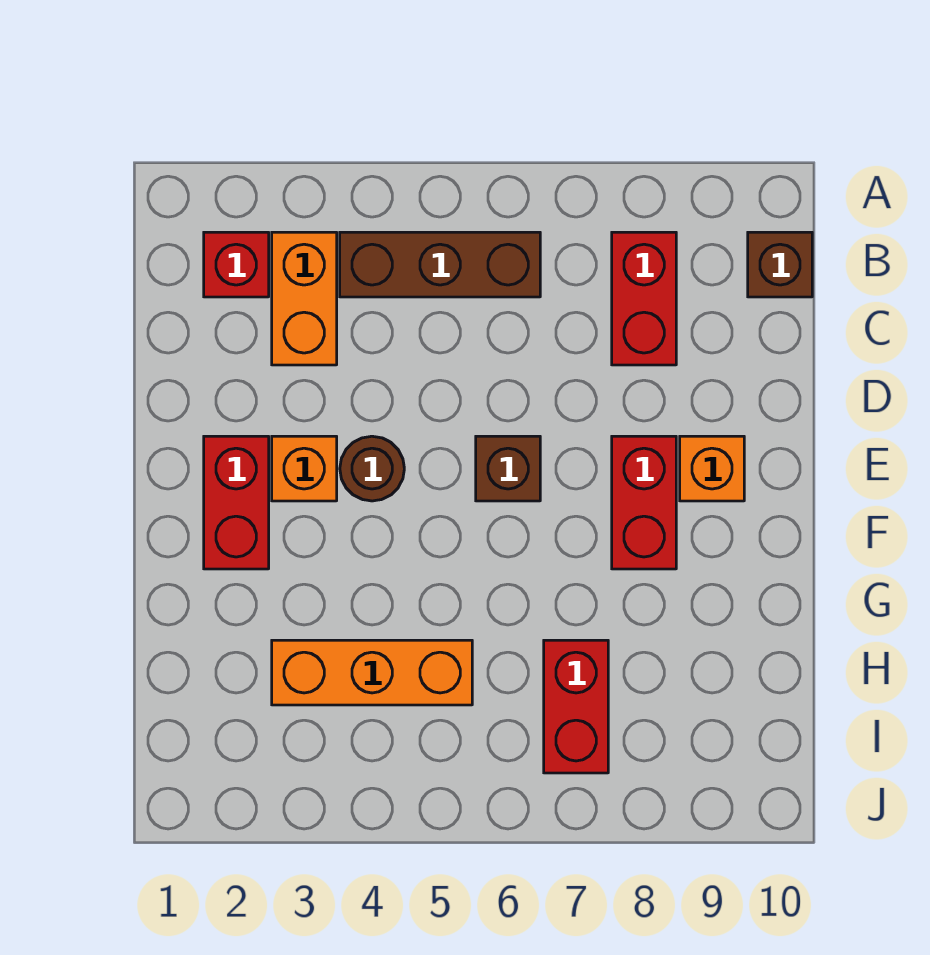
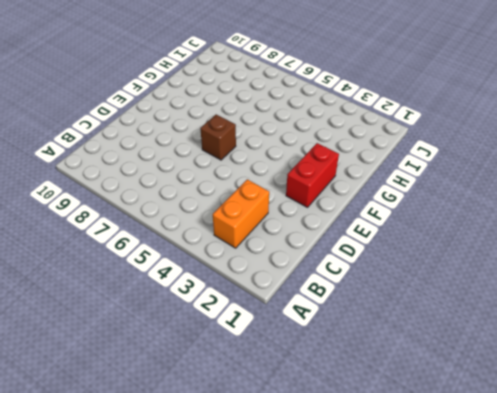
none -> red brick B2 level 1
none -> brown brick B4:B6 level 1
none -> red brick B8:C8 level 1

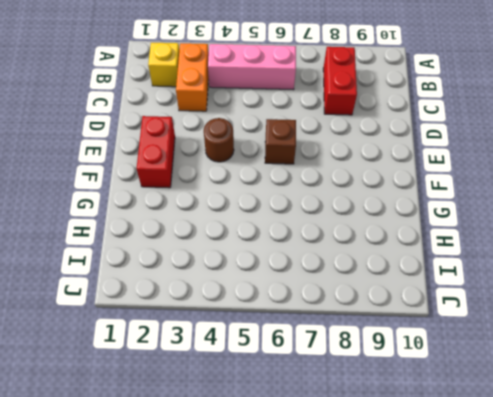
yellow brick B2 level 1 -> red brick B2 level 1
pink brick B4:B6 level 1 -> brown brick B4:B6 level 1
none -> brown brick B10 level 1
none -> orange brick E3 level 1
none -> red brick E8:F8 level 1

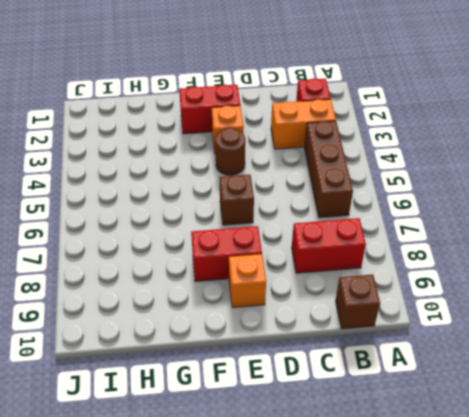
none -> orange brick H3:H5 level 1
none -> red brick H7:I7 level 1

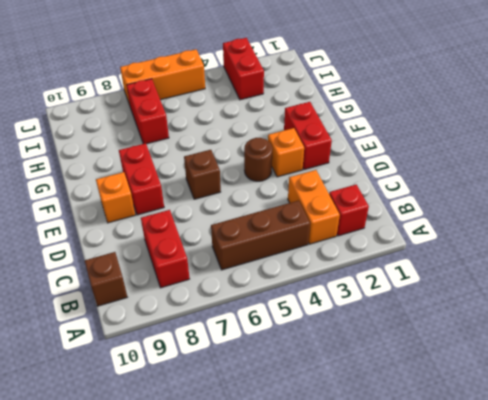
red brick I3:J3 level 1 -> none
orange brick J5:J7 level 1 -> orange brick H3:H5 level 1

